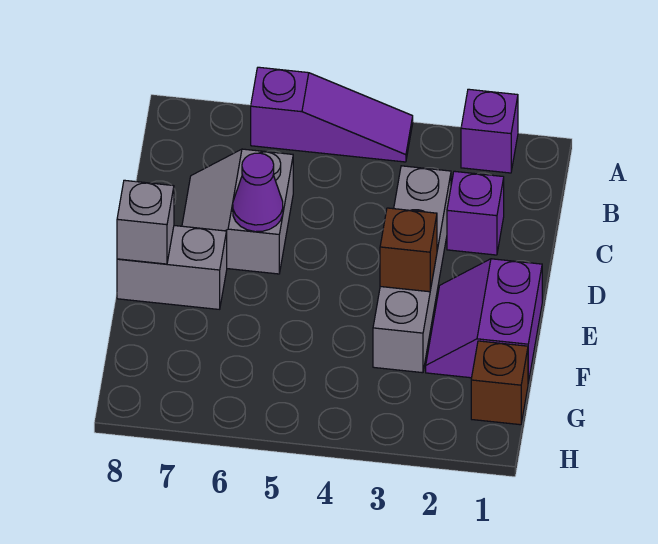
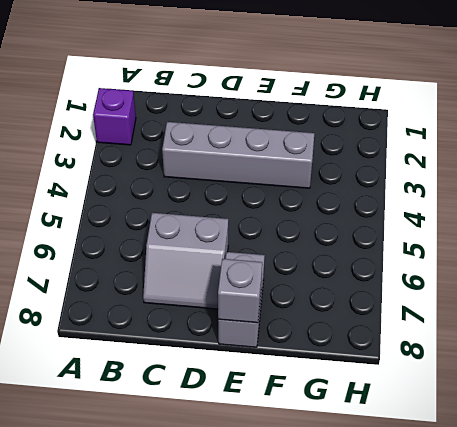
none -> purple slope A4:A6 level 1 top 6
none -> purple brick C2 level 1

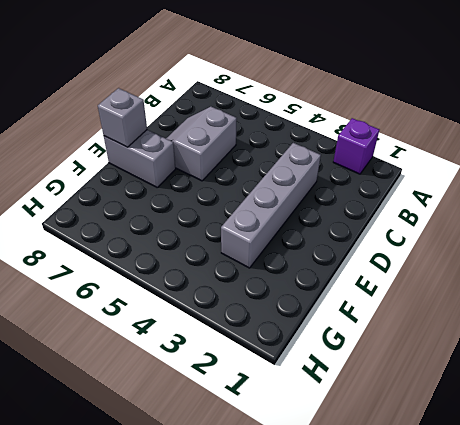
none -> purple slope A4:A6 level 1 top 6
none -> purple brick C2 level 1

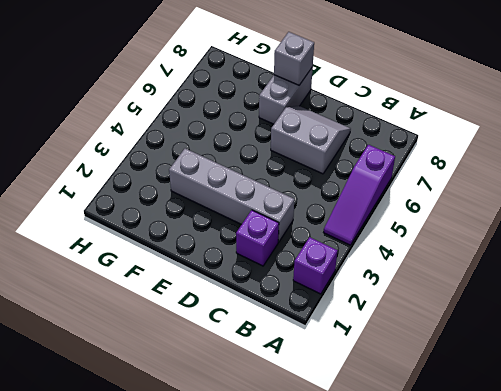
none -> purple slope E1:F2 level 1 top 1
none -> brown brick G1 level 1

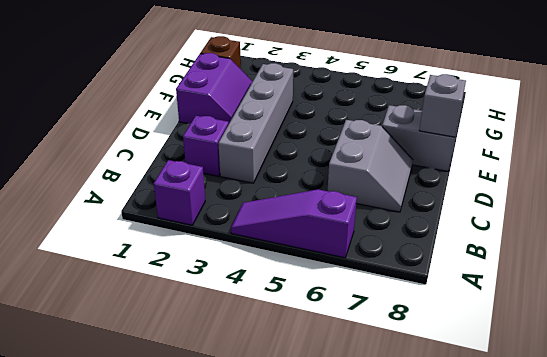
none -> purple cone D6 level 2
none -> brown brick E3 level 2

